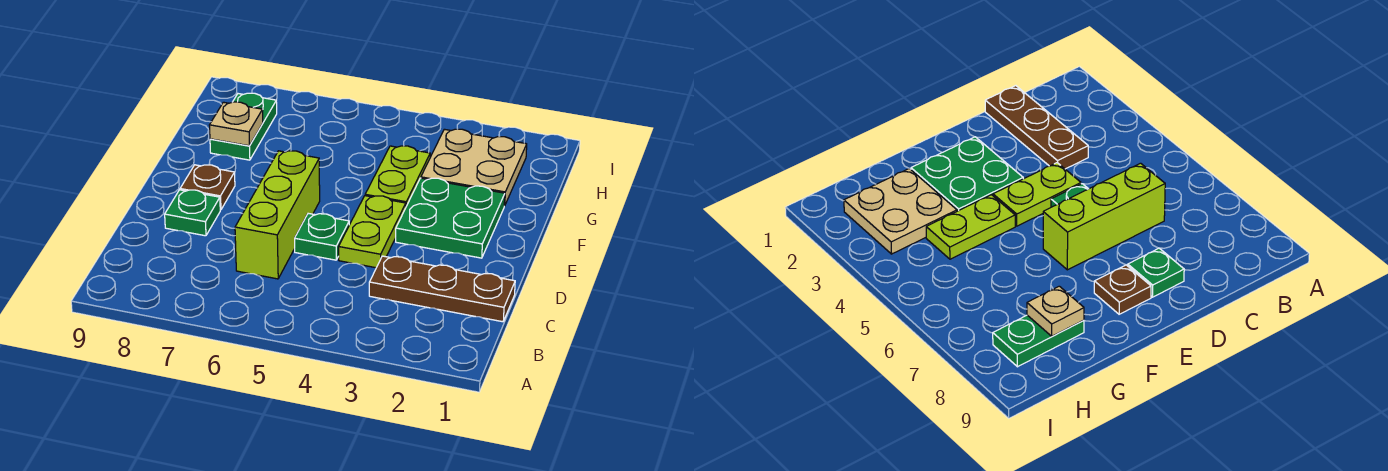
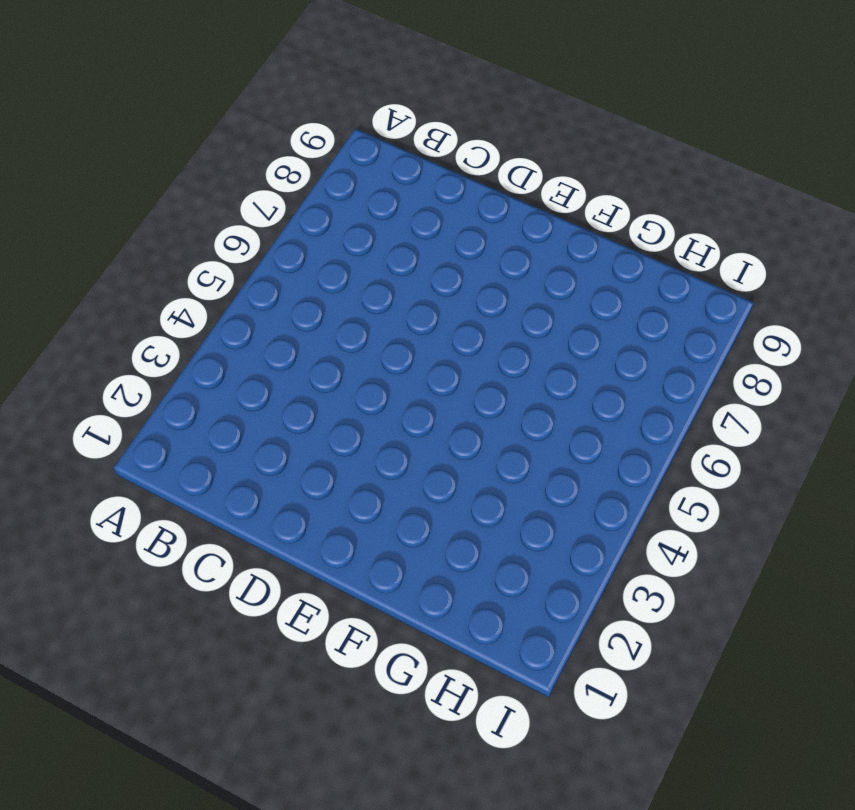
none -> brown plate C1:C3 level 1
none -> lime brick C6:E6 level 1

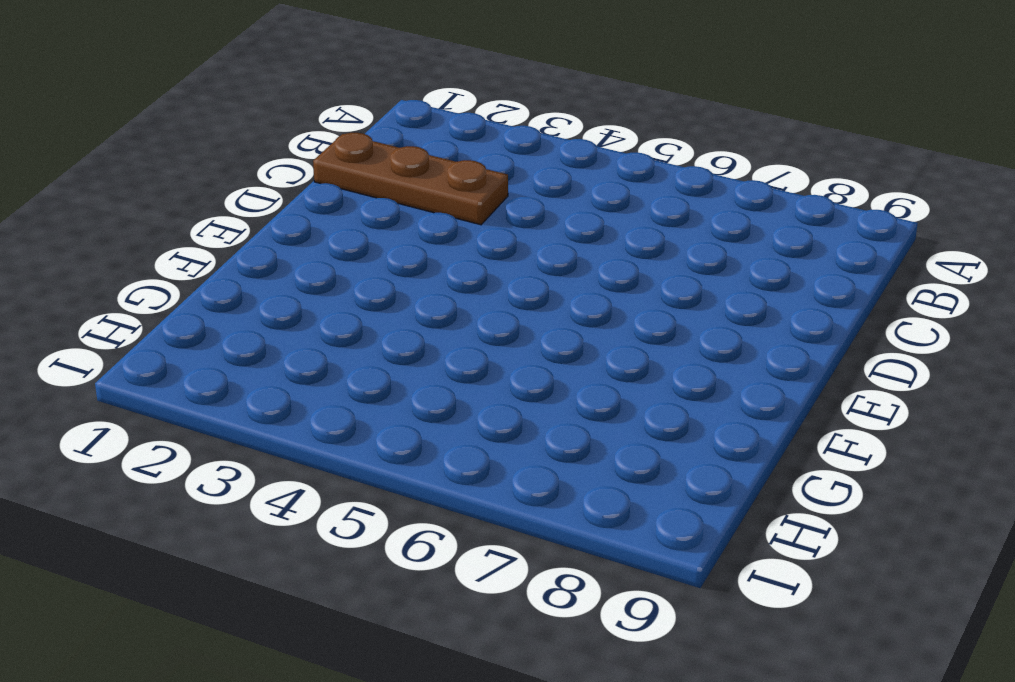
none -> lime brick C6:E6 level 1
none -> lime plate D4:E4 level 1

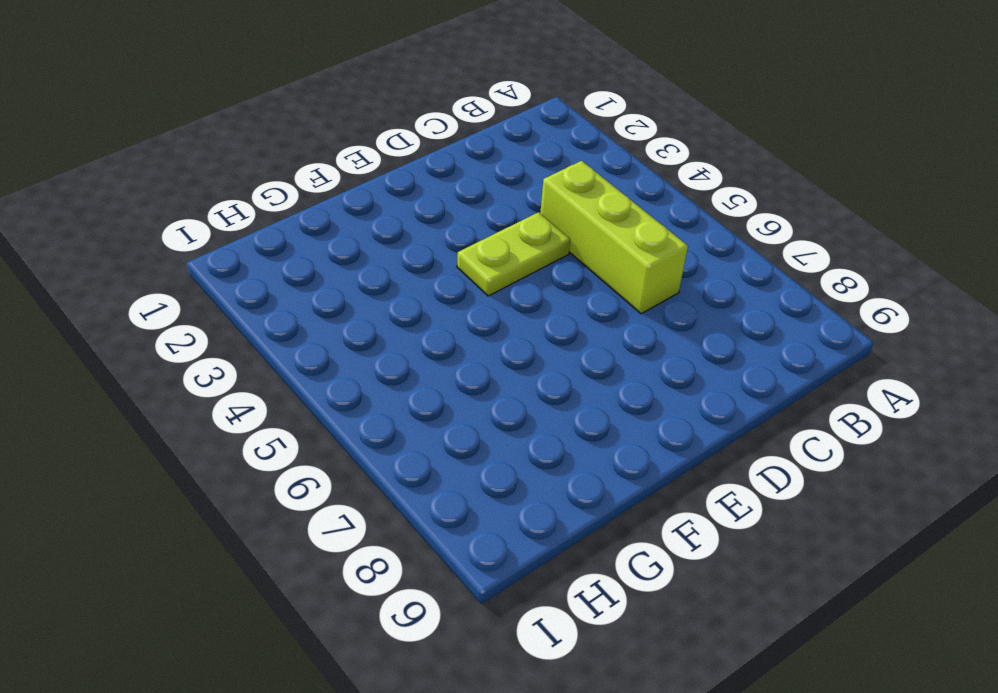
lime brick C4:C6 level 1 -> lime brick C6:E6 level 1
none -> brown plate C1:C3 level 1
none -> green plate D5 level 1

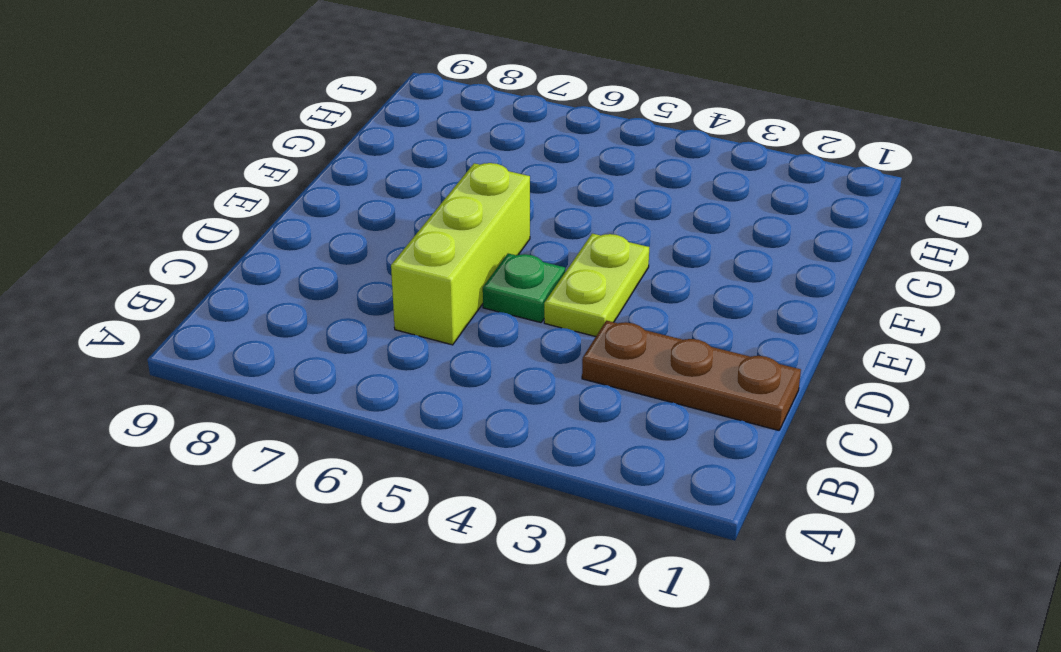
none -> green plate D8 level 1
none -> green plate E2:F3 level 1

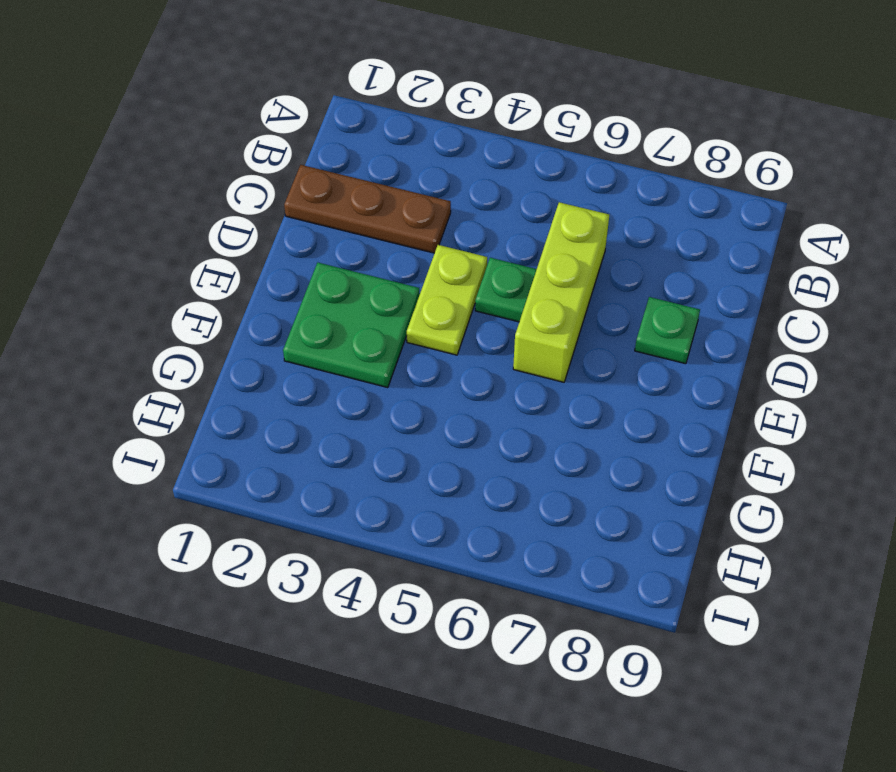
none -> brown plate E8 level 1
none -> lime plate F4:G4 level 1

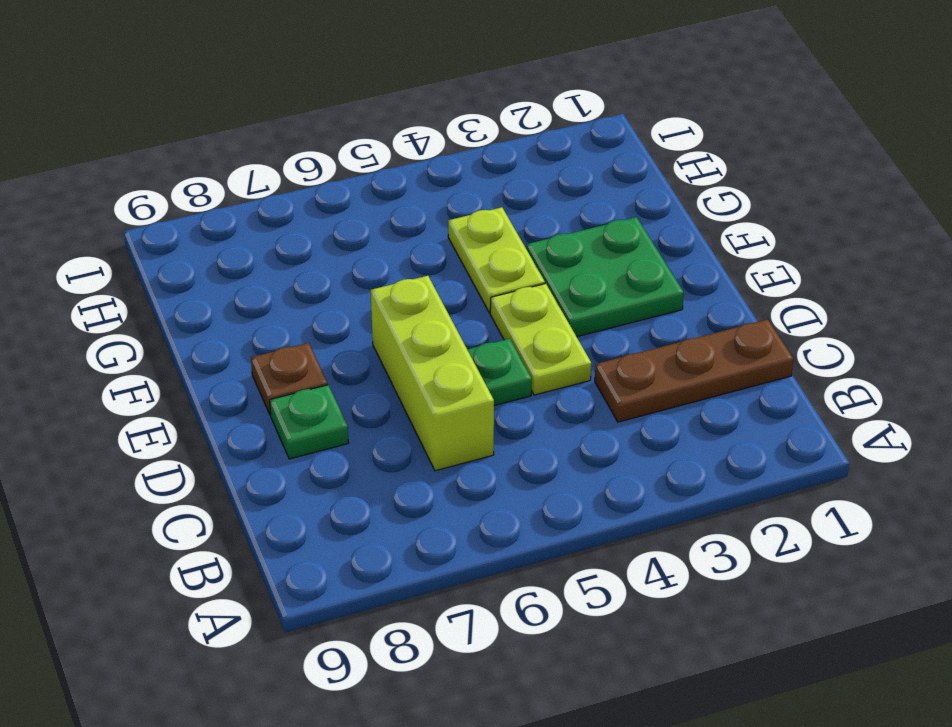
none -> tan plate G2:H3 level 1
none -> green plate G8:H8 level 1

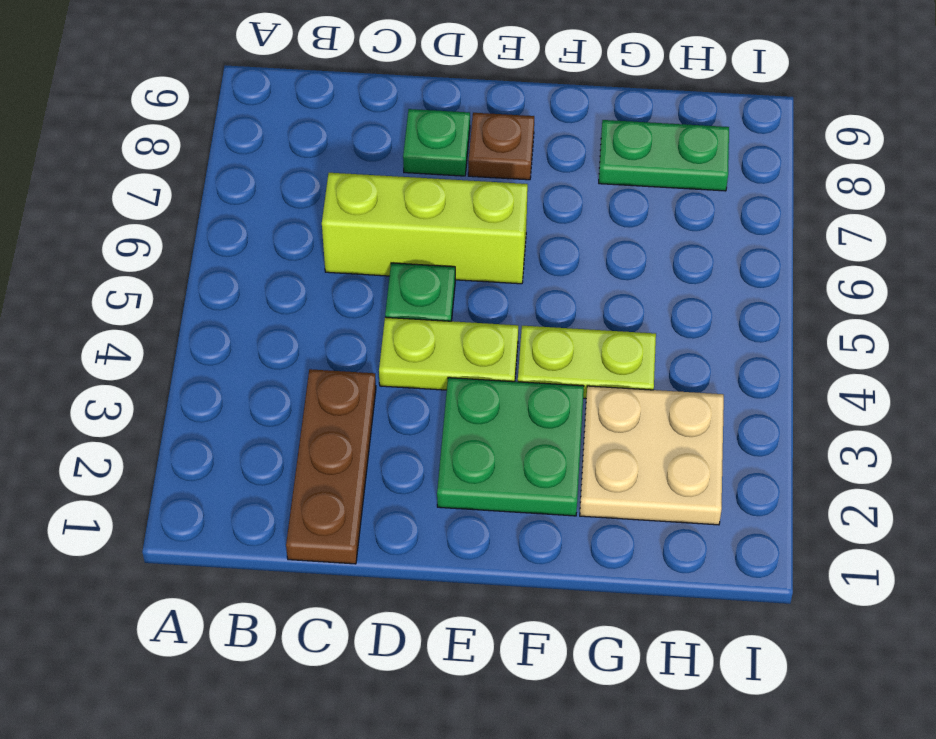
none -> tan plate G8 level 2

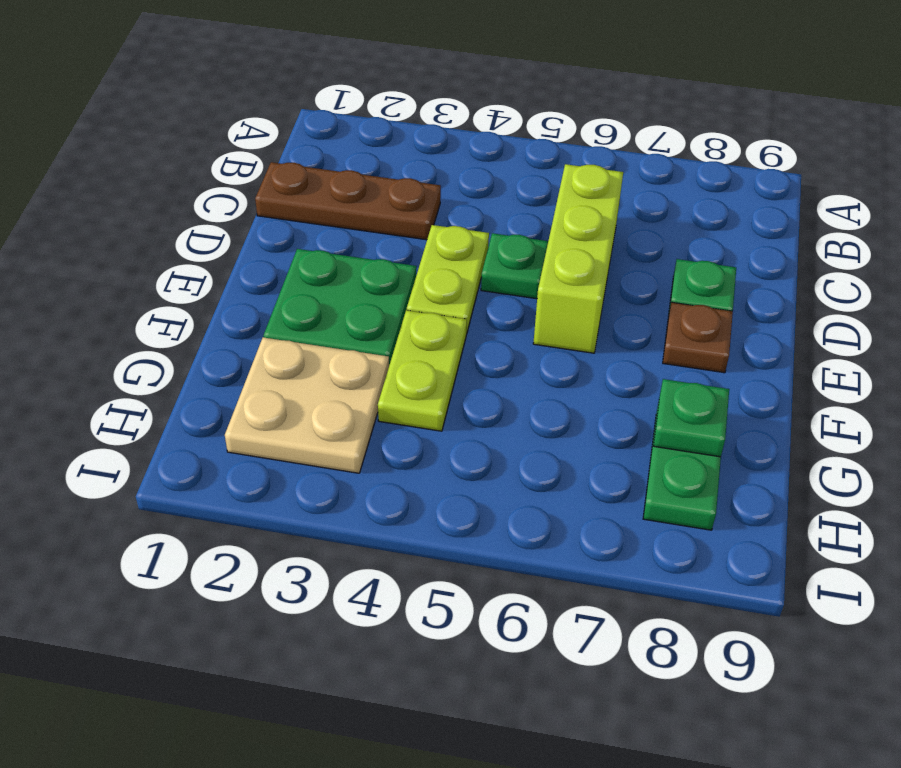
green plate G8 level 2 -> tan plate G8 level 2

